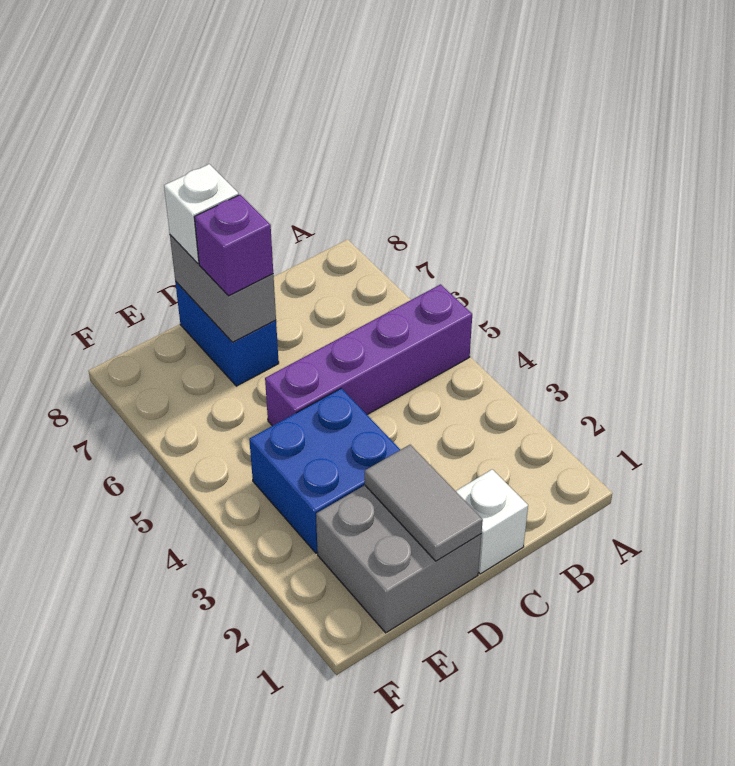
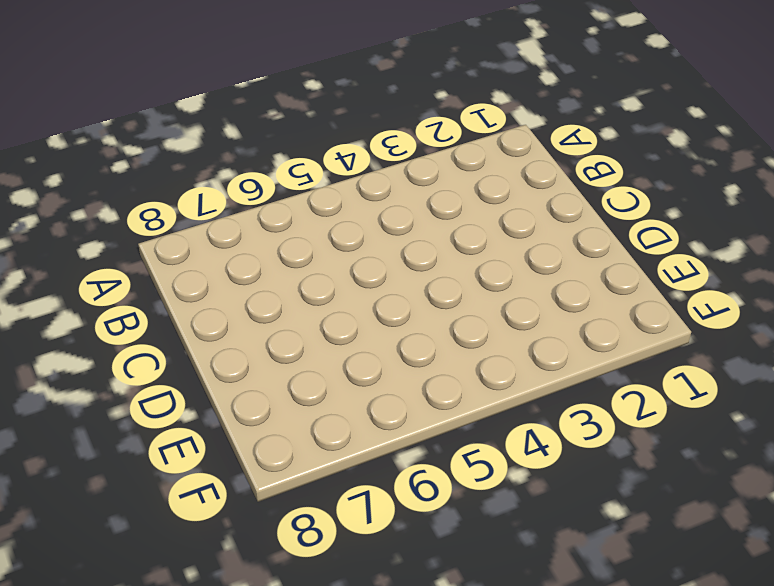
none -> purple brick A5:D5 level 1
none -> white brick C1 level 1

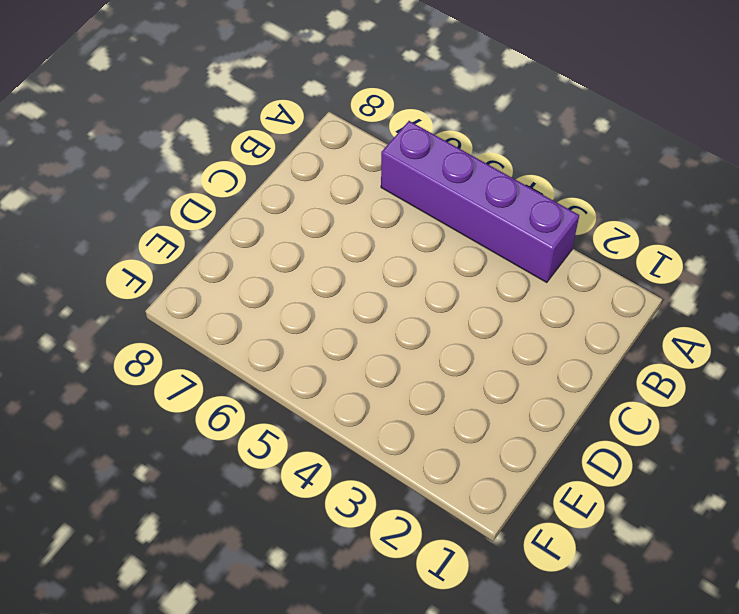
purple brick A3:A6 level 1 -> purple brick A5:D5 level 1
none -> white brick C1 level 1
none -> grey brick D1:E2 level 1

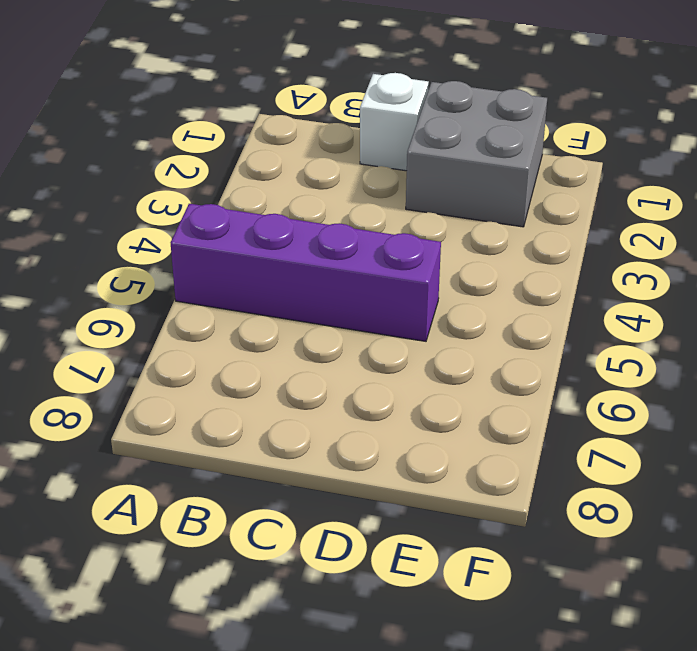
none -> blue brick D3:E4 level 1
none -> blue brick D7:D8 level 1

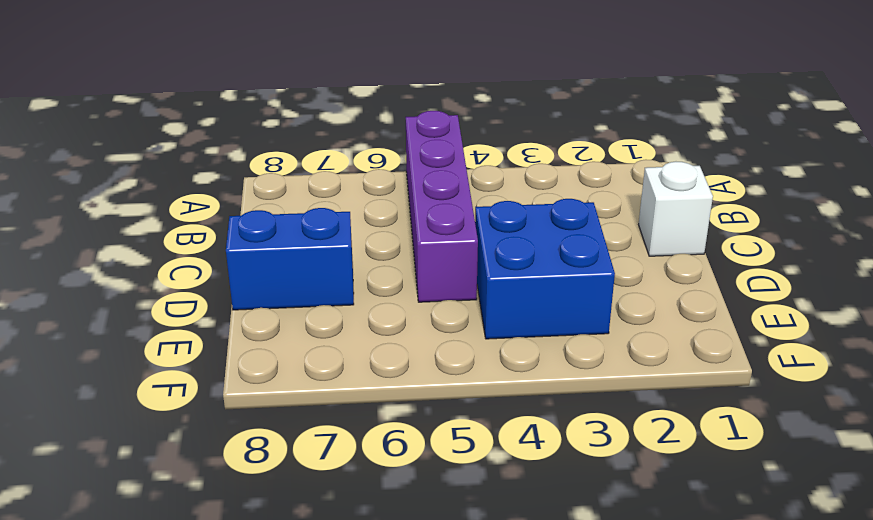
none -> grey brick D1:E2 level 1
none -> grey tile D1:D2 level 2

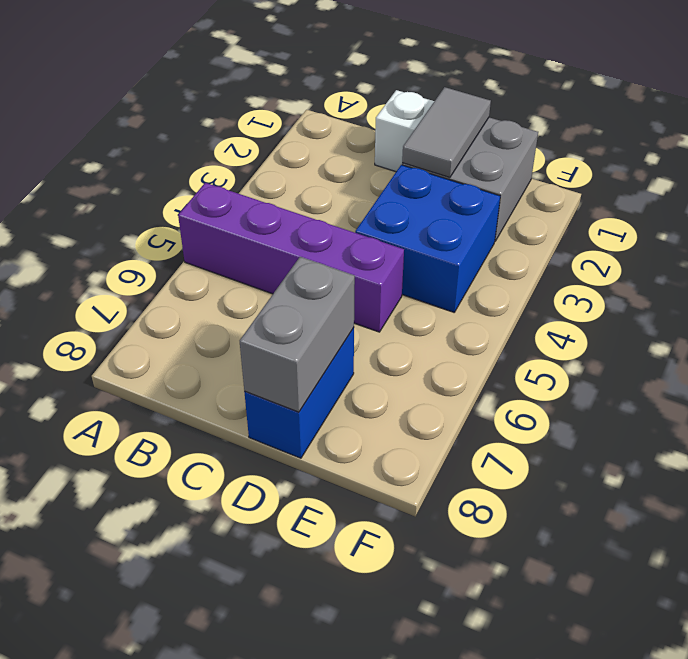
none -> purple brick D7 level 3
none -> white brick D8 level 3

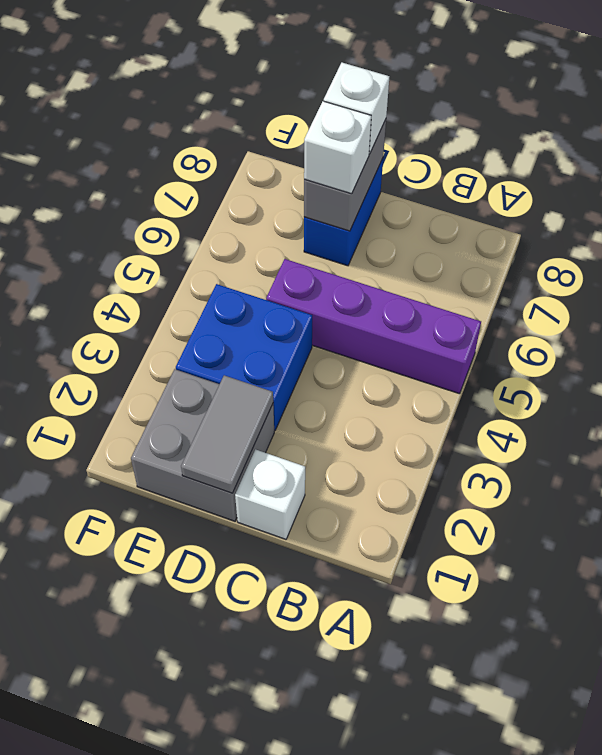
white brick D7 level 3 -> purple brick D7 level 3

